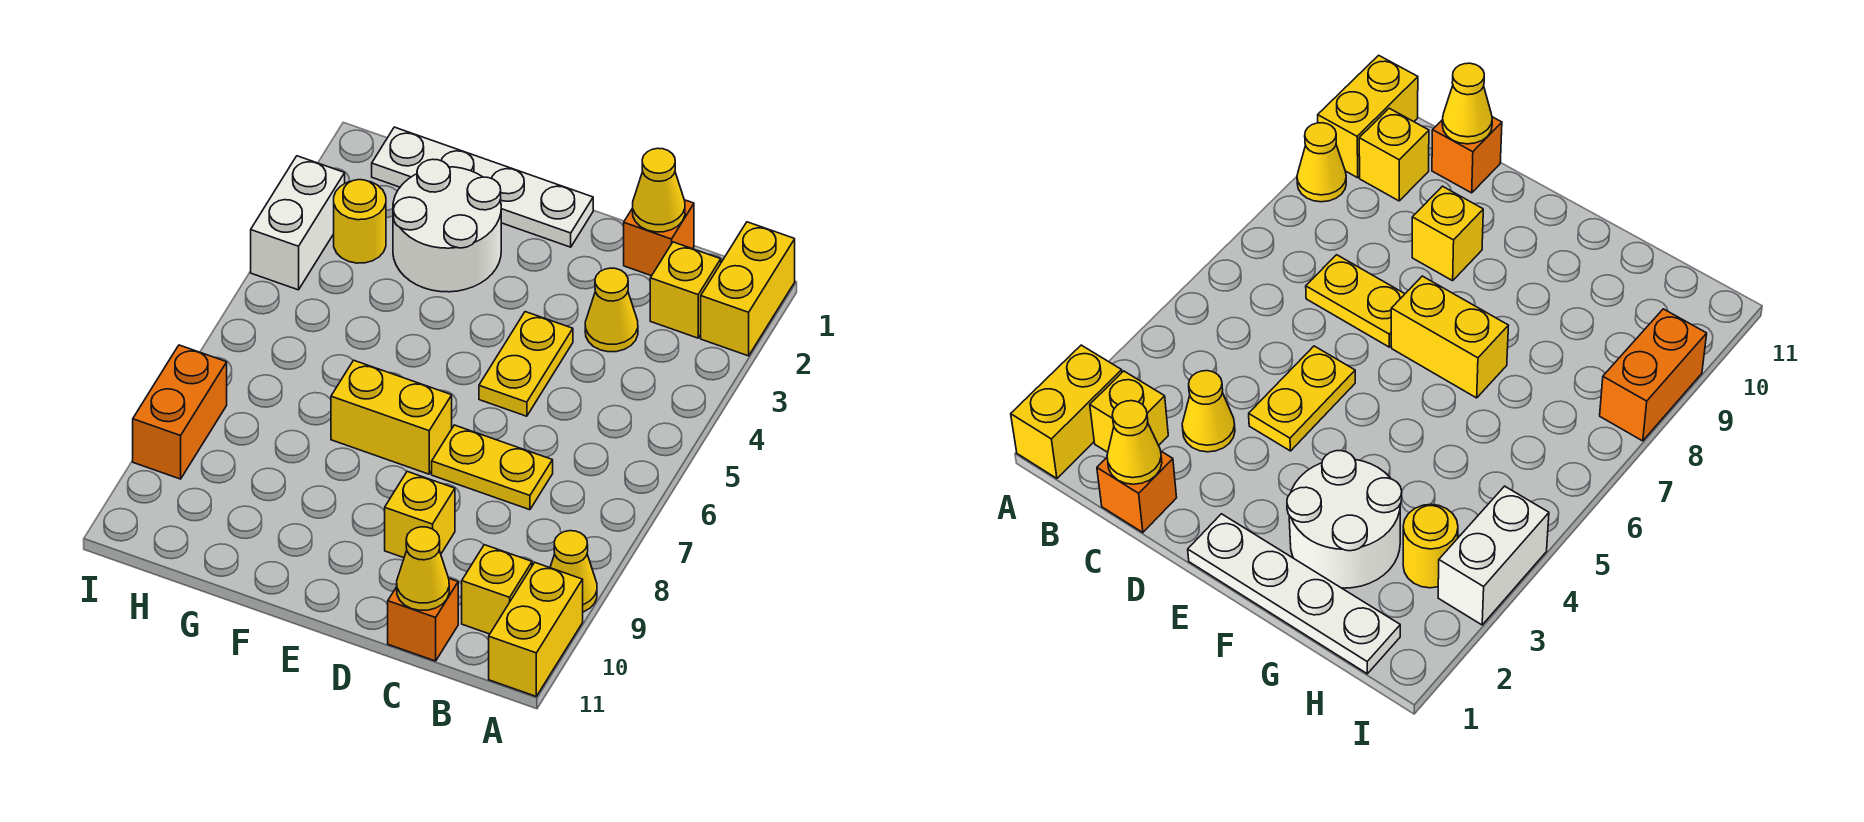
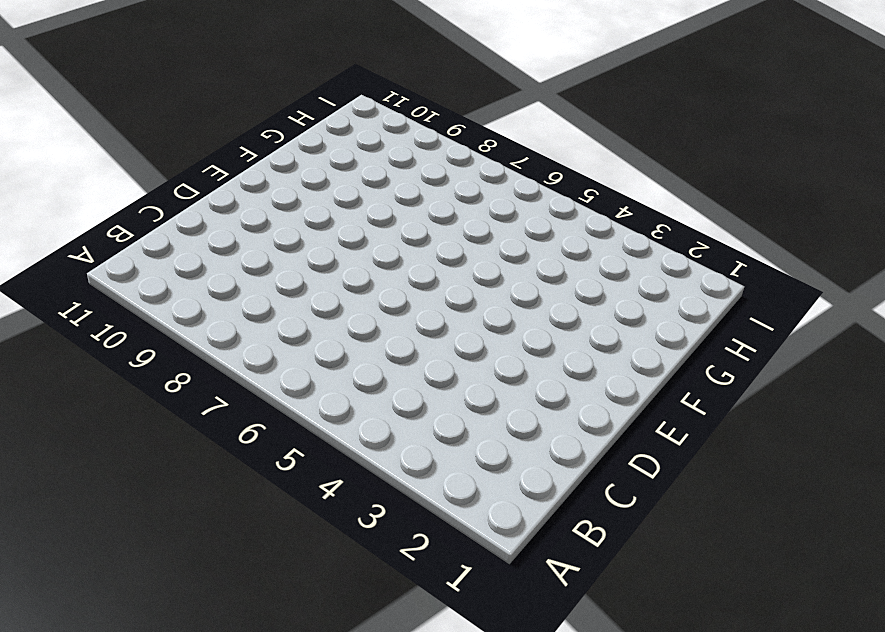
none -> yellow brick A1:A2 level 1
none -> yellow cone A9 level 1
none -> yellow brick A10:A11 level 1

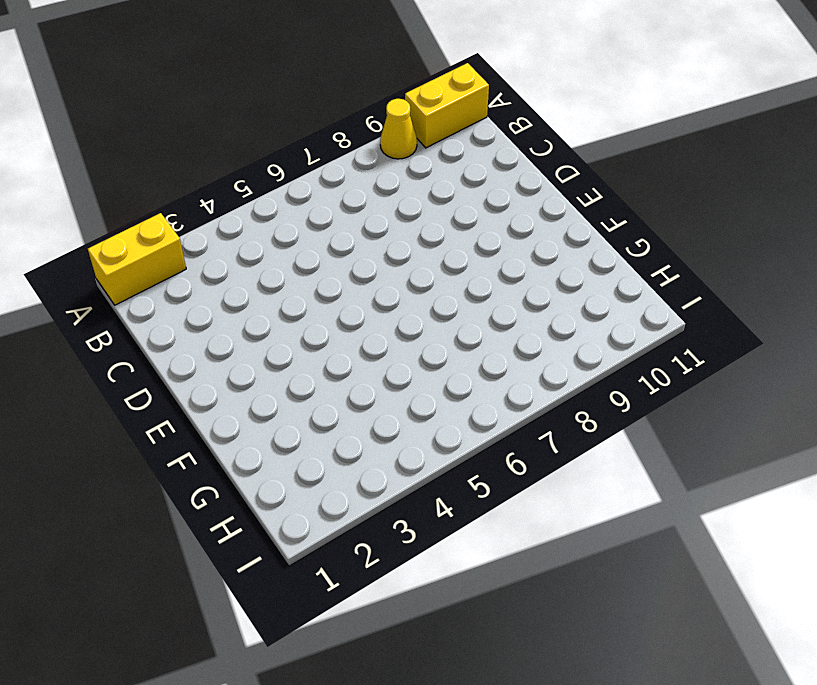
none -> yellow brick B2 level 1
none -> yellow brick B10 level 1
none -> orange brick C1 level 1

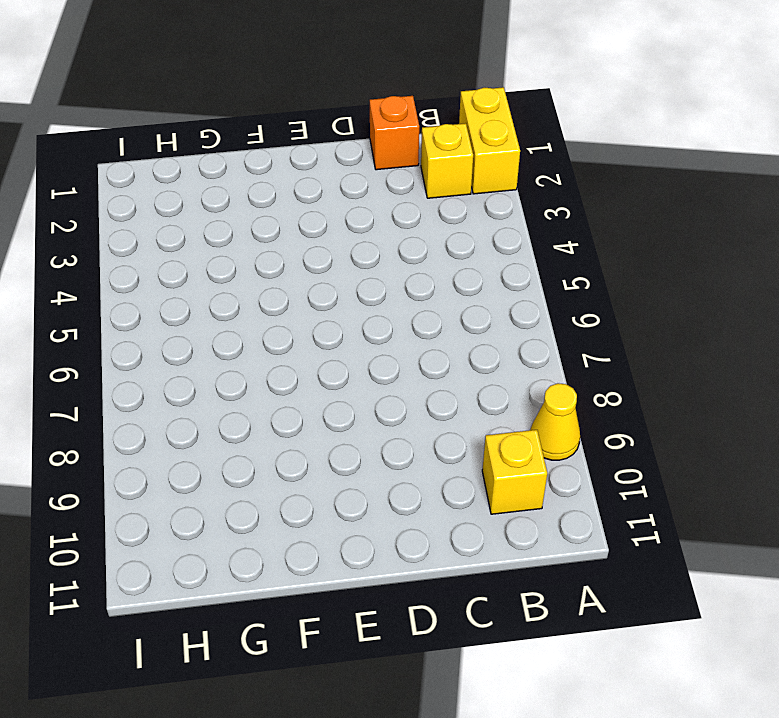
none -> yellow brick A10:A11 level 1
none -> yellow cone C3 level 1
none -> yellow plate C7:D7 level 1

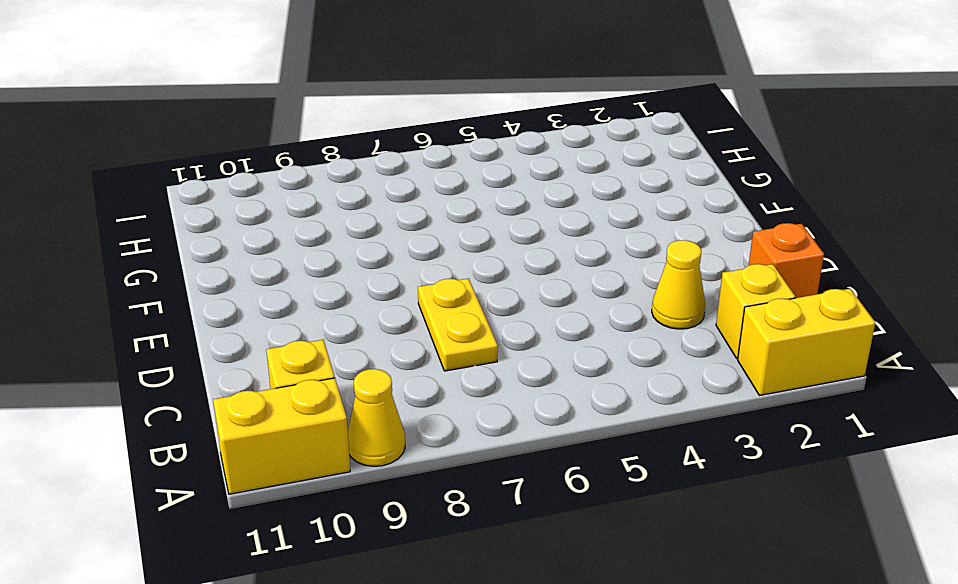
none -> orange brick C11 level 1
none -> yellow plate D4:D5 level 1
none -> yellow brick D9 level 1

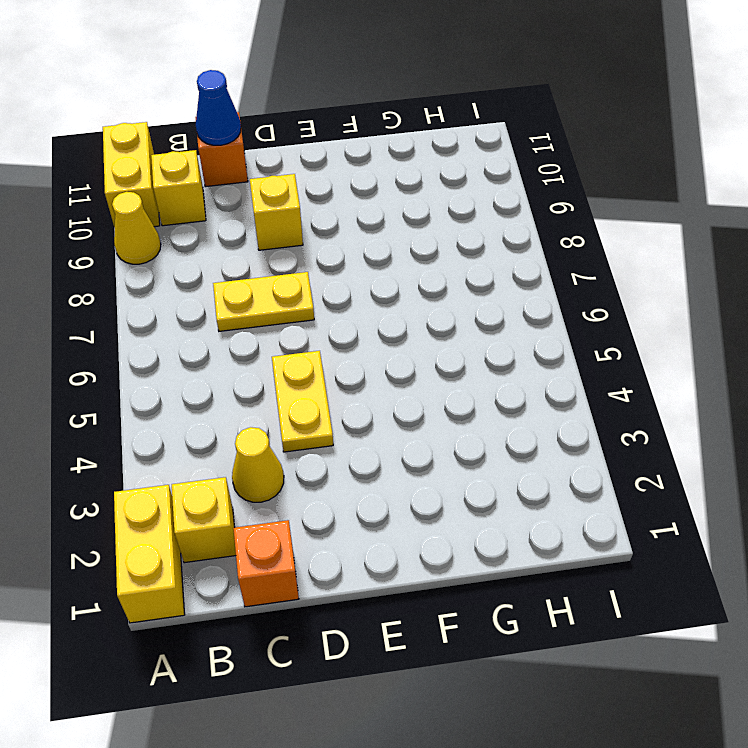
blue cone C11 level 2 -> yellow cone C11 level 2
none -> white plate E1:H1 level 1
none -> yellow brick E7:F7 level 1
none -> white round brick F2:G3 level 1

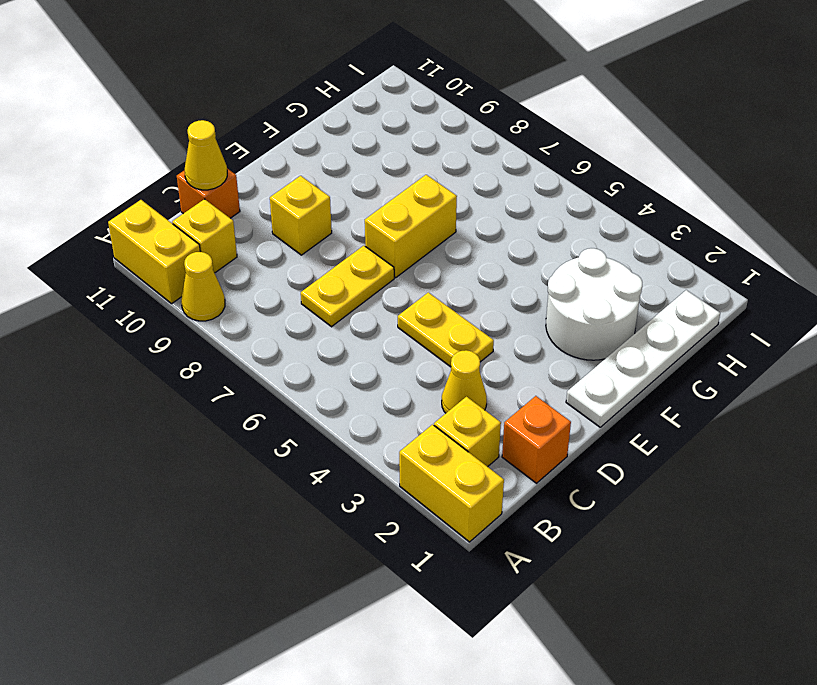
none -> yellow round brick H3 level 1
none -> white brick I3:I4 level 1
none -> orange brick I8:I9 level 1

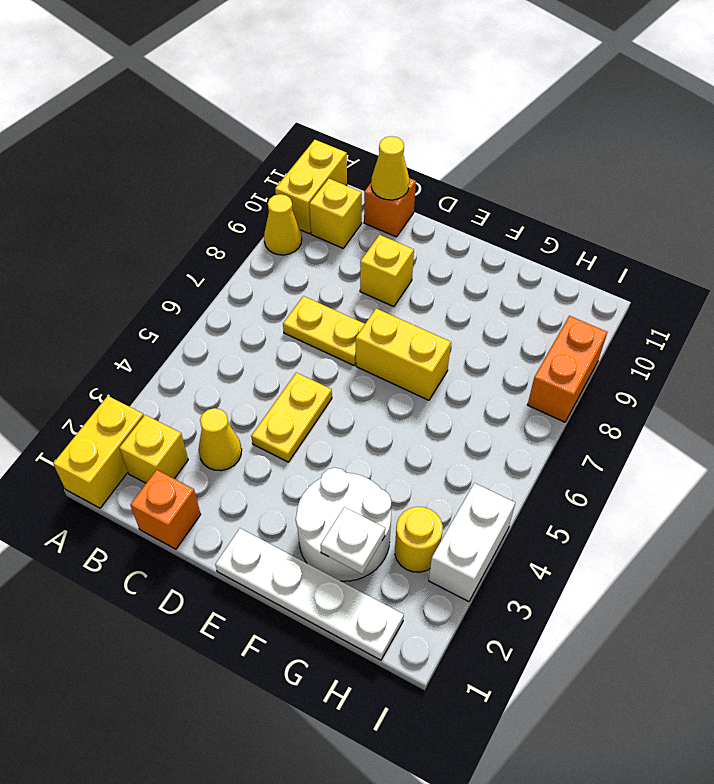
white plate G2 level 2 -> none
none -> yellow cone C1 level 2

